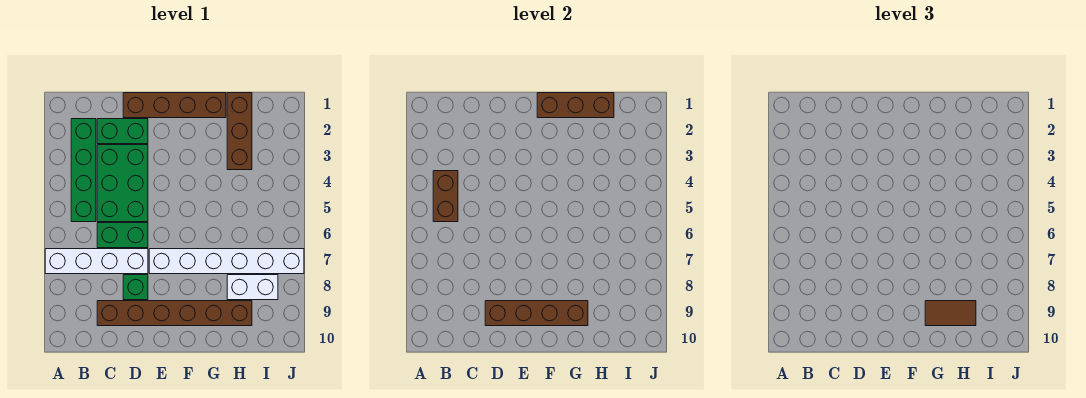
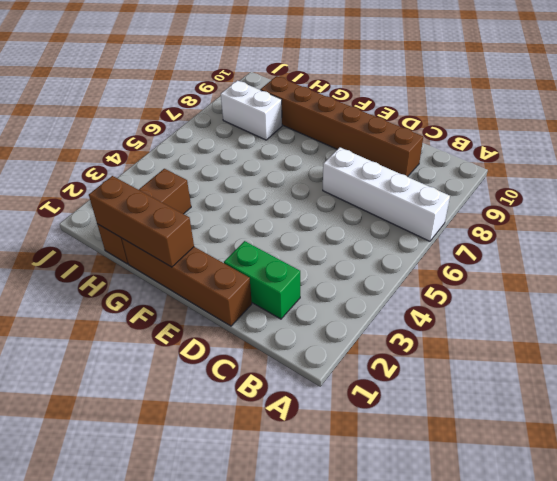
none -> green brick B2:B5 level 1
none -> green brick C3:D5 level 1
none -> green brick C6:D6 level 1

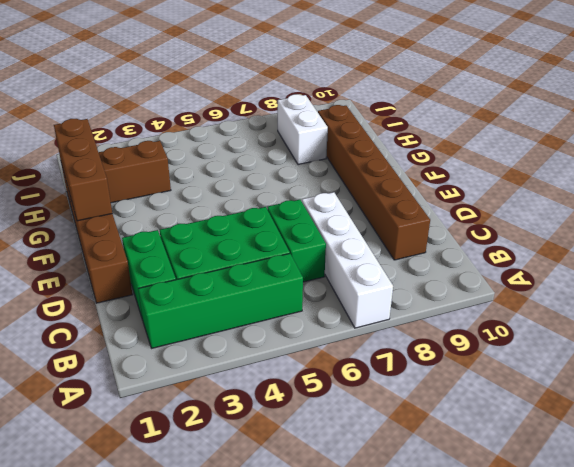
none -> green brick D8 level 1
none -> white brick E7:J7 level 1
none -> brown brick B4:B5 level 2

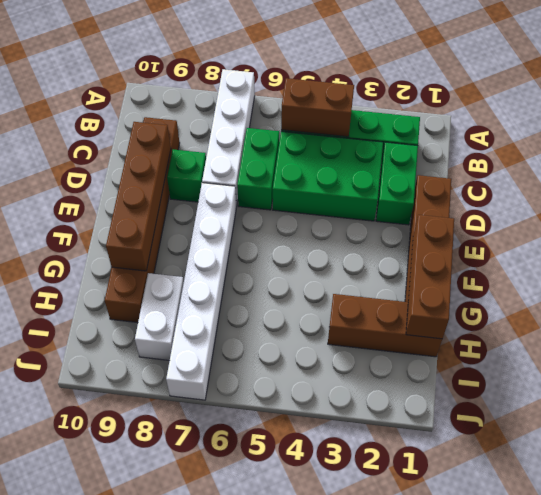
none -> brown tile G9:H9 level 3

